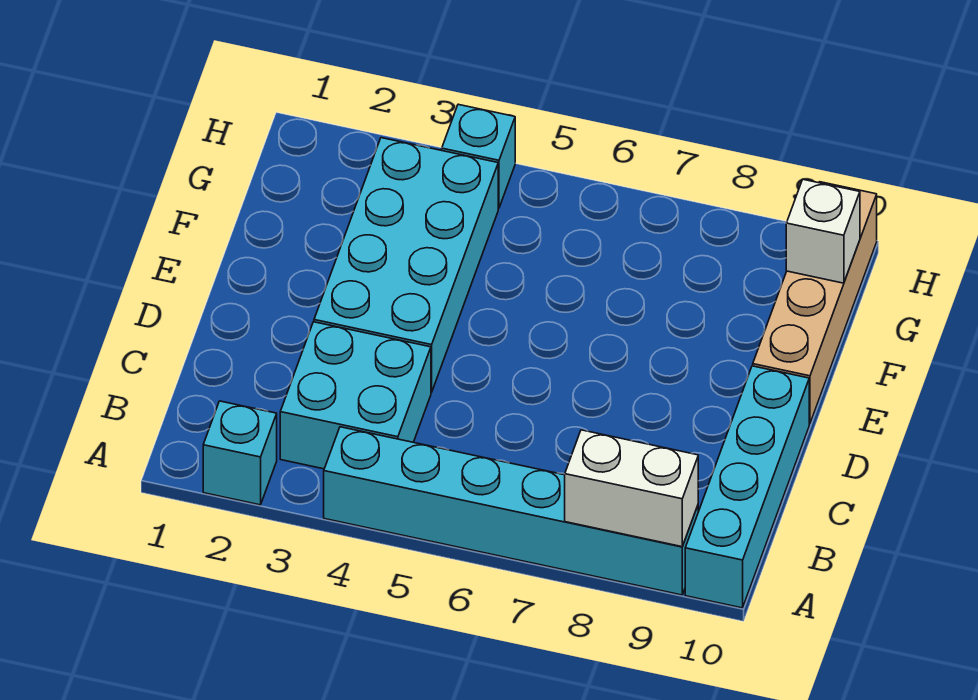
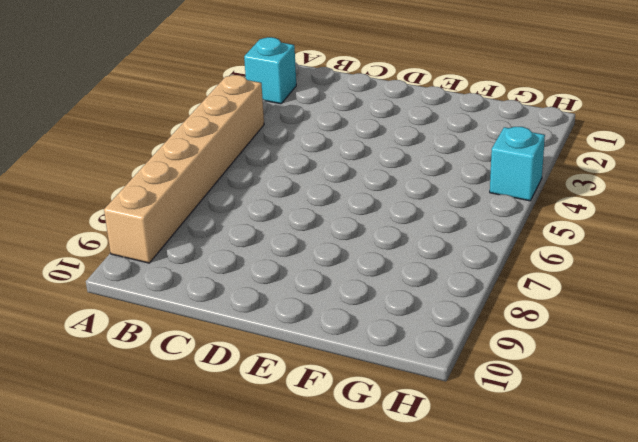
tan brick A4:A9 level 1 -> cyan brick A4:A9 level 1
none -> cyan brick A10:D10 level 1
none -> cyan brick B3:C4 level 1

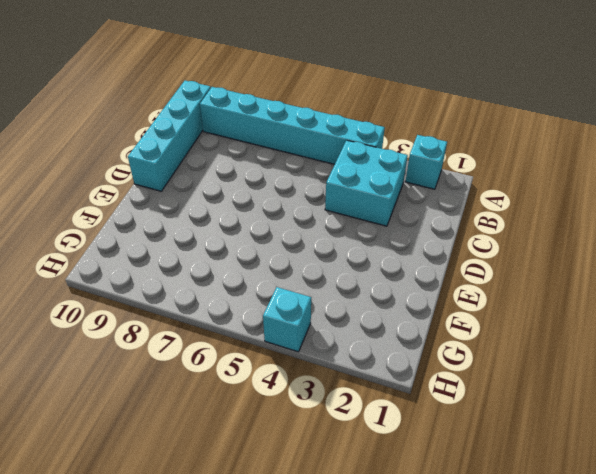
none -> cyan brick D3:G4 level 1
none -> tan brick E10:H10 level 1

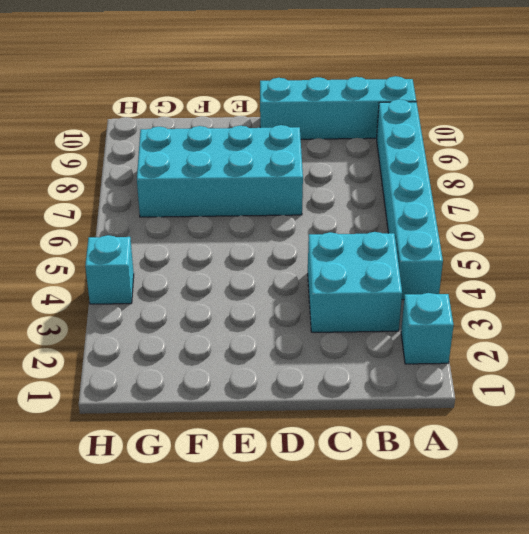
cyan brick D7:G8 level 1 -> cyan brick D3:G4 level 1
none -> tan brick E10:H10 level 1
none -> white brick A8:A9 level 2

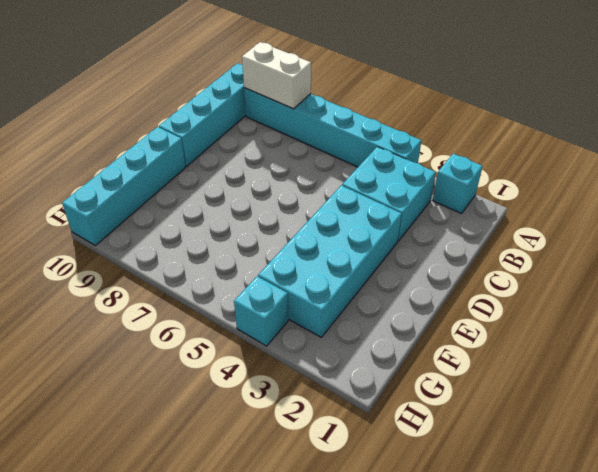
cyan brick E10:H10 level 1 -> tan brick E10:H10 level 1
none -> white brick G10 level 2

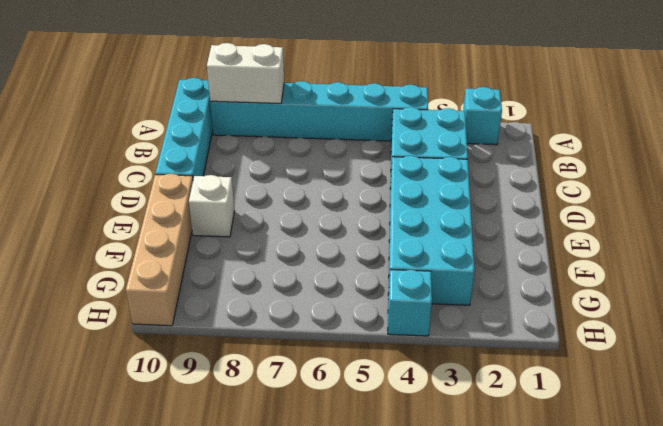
white brick E9 level 1 -> white brick G10 level 2

